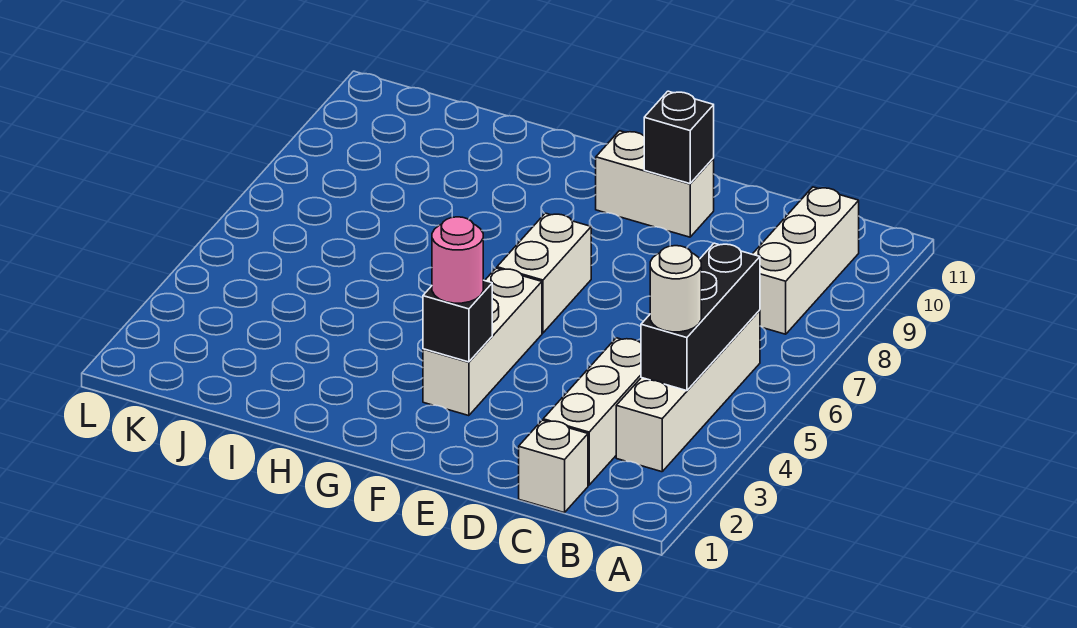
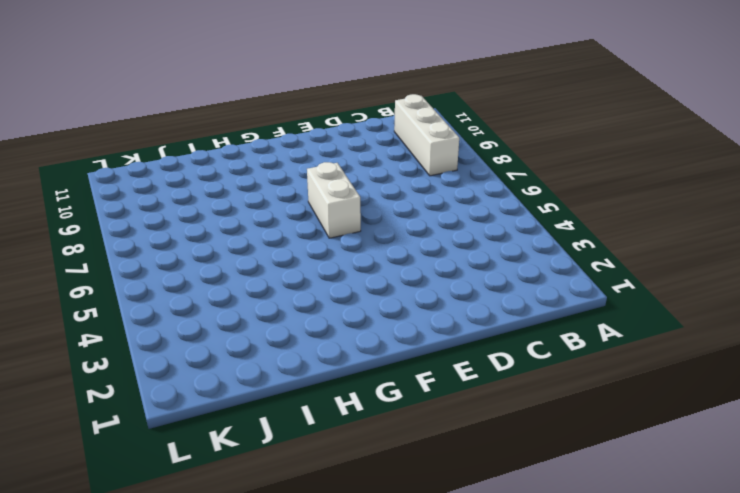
none -> white brick B3:B6 level 1
none -> white brick C1 level 1
none -> white brick C2:C4 level 1

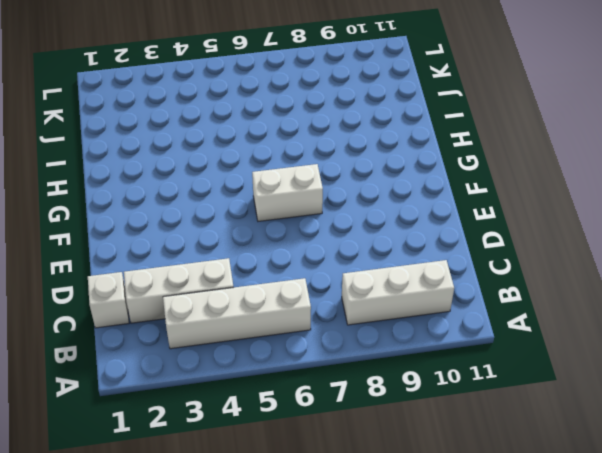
none -> white brick E10:F10 level 1
none -> white brick F3:F5 level 1
none -> black brick B4:B6 level 2

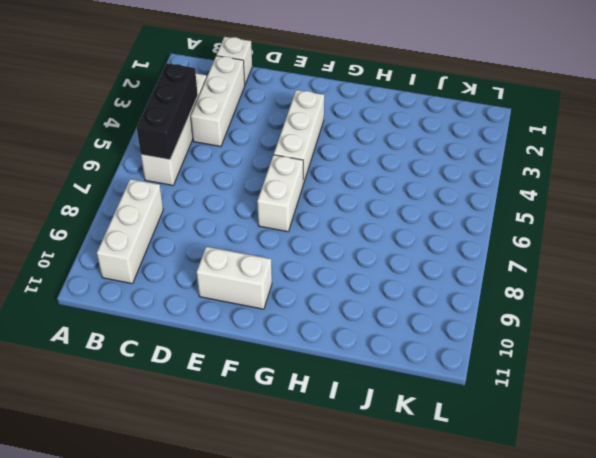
none -> black brick E10 level 2
none -> black brick F3 level 2
none -> white round brick B4 level 3

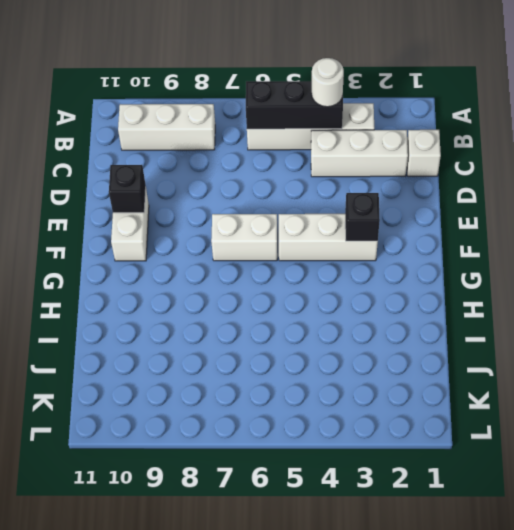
none -> pink round brick F3 level 3

